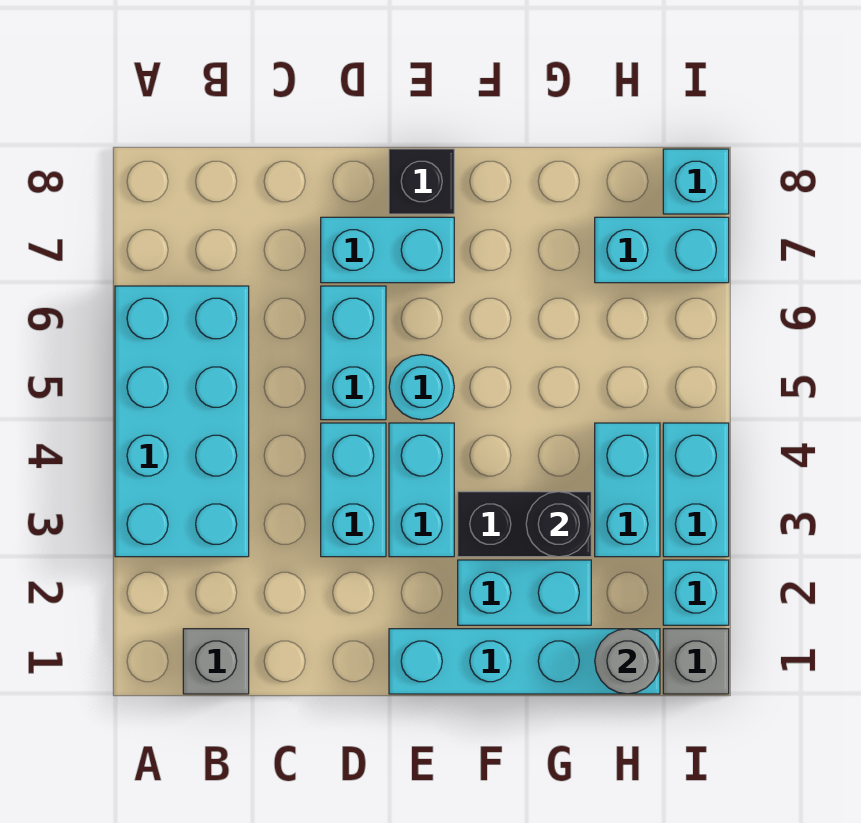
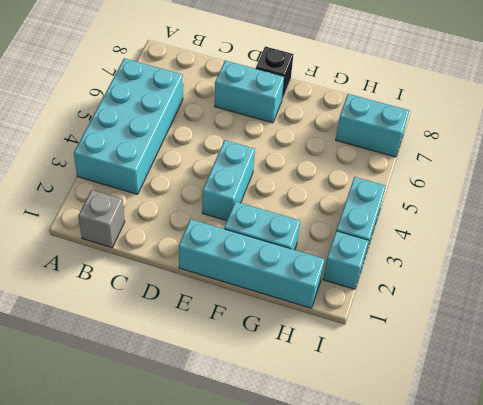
none -> cyan brick D3:D4 level 1
none -> cyan brick D5:D6 level 1
none -> cyan round brick E5 level 1

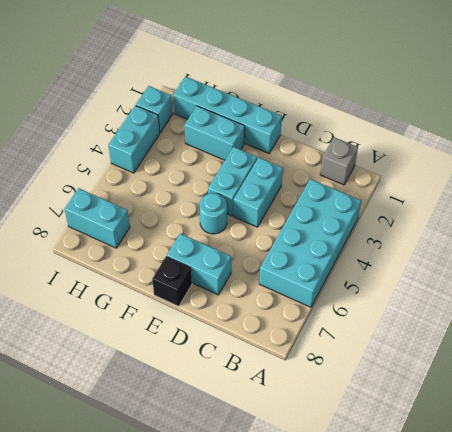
none -> cyan brick D5:D6 level 1
none -> black brick F3:G3 level 1
none -> cyan brick H3:H4 level 1

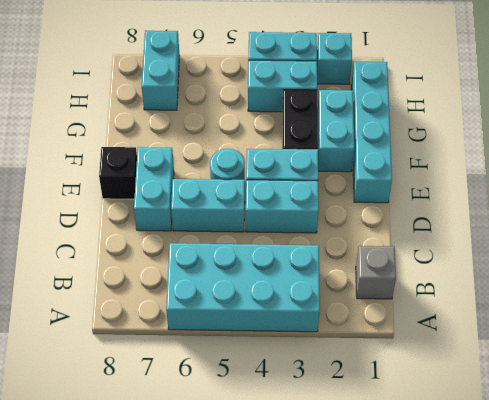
none -> grey brick I1 level 1
none -> cyan brick I8 level 1
none -> black round brick G3 level 2

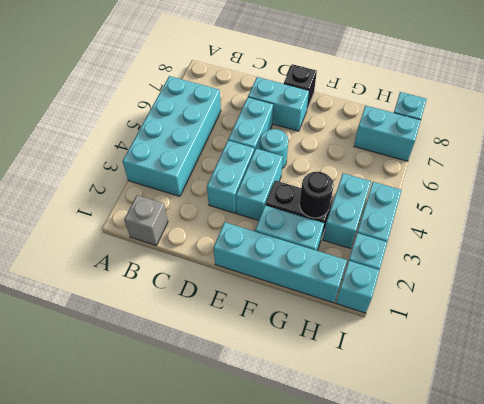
cyan brick I1 level 1 -> grey brick I1 level 1
none -> grey round brick H1 level 2

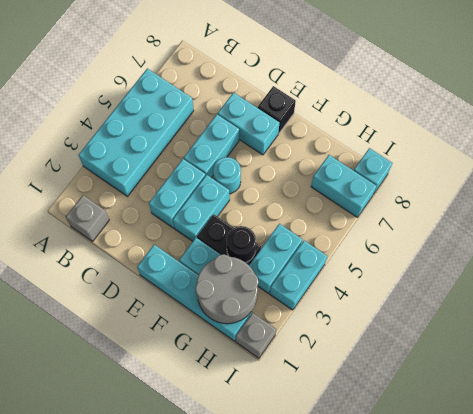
grey round brick G1:H2 level 2 -> grey round brick H1 level 2
none -> cyan brick I2 level 1

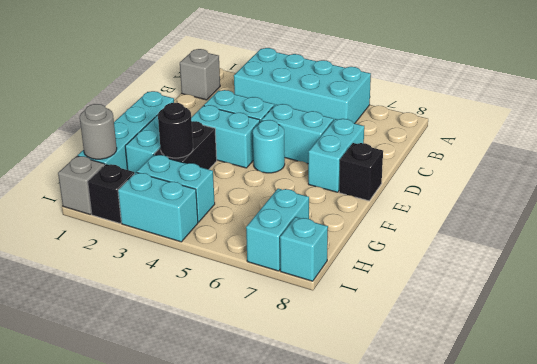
black brick I2 level 1 -> cyan brick I2 level 1

